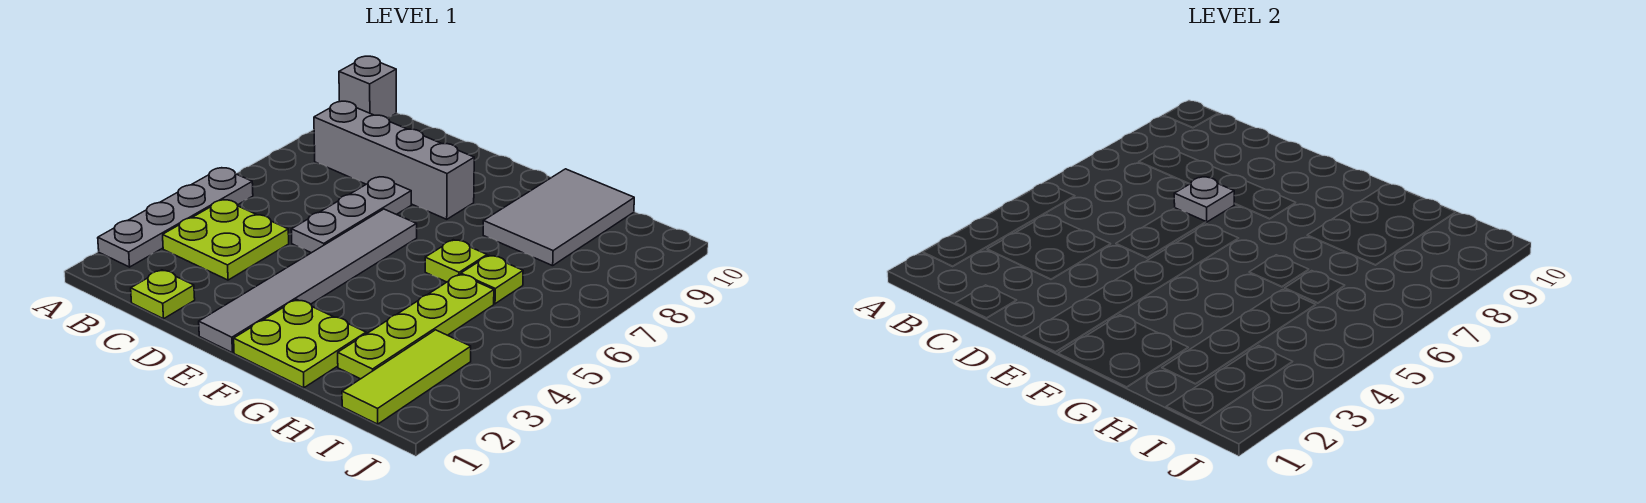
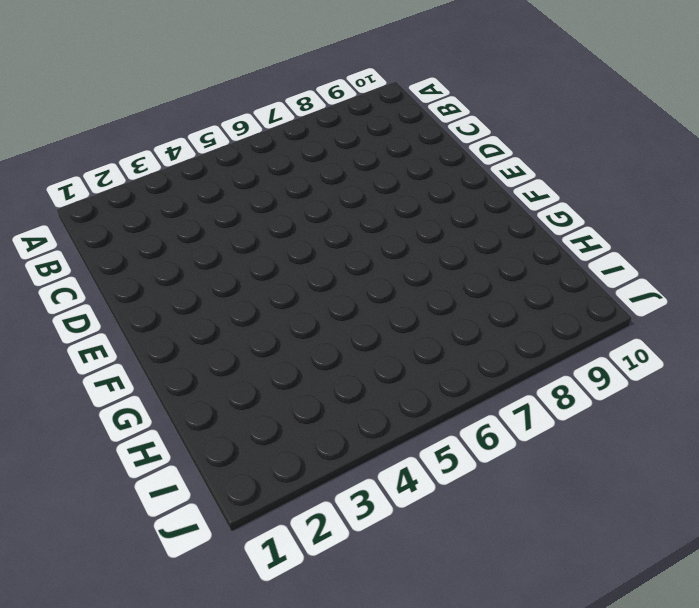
none -> grey plate A2:A5 level 1
none -> grey brick A10 level 1
none -> lime plate B3:C4 level 1

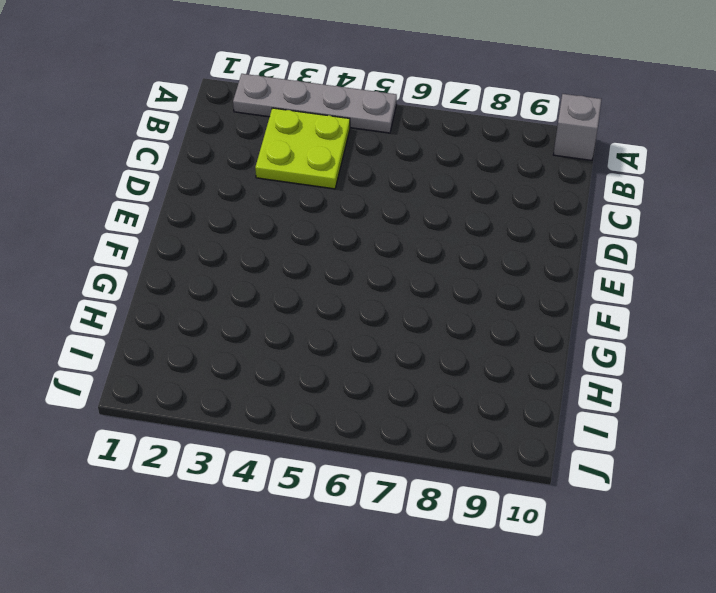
none -> grey brick B8:E8 level 1
none -> lime plate C1 level 1
none -> grey plate D5:D7 level 1

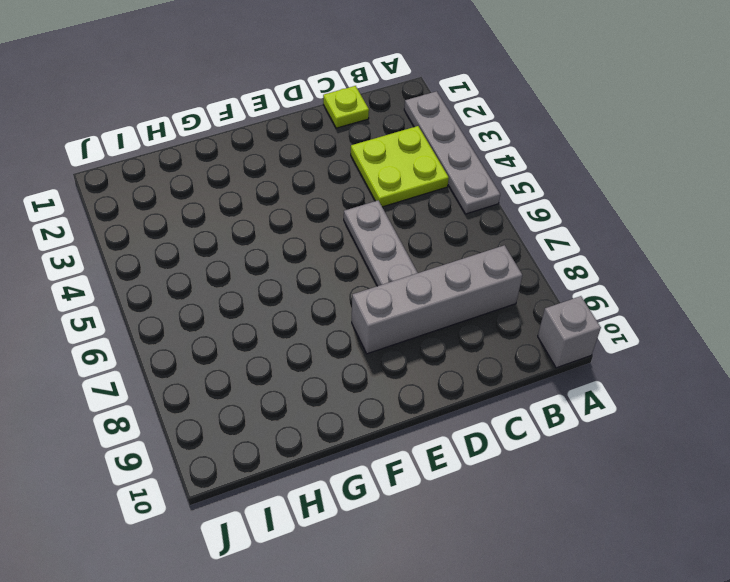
none -> grey tile E1:E6 level 1
none -> lime plate F1:G2 level 1
none -> lime plate G6 level 1

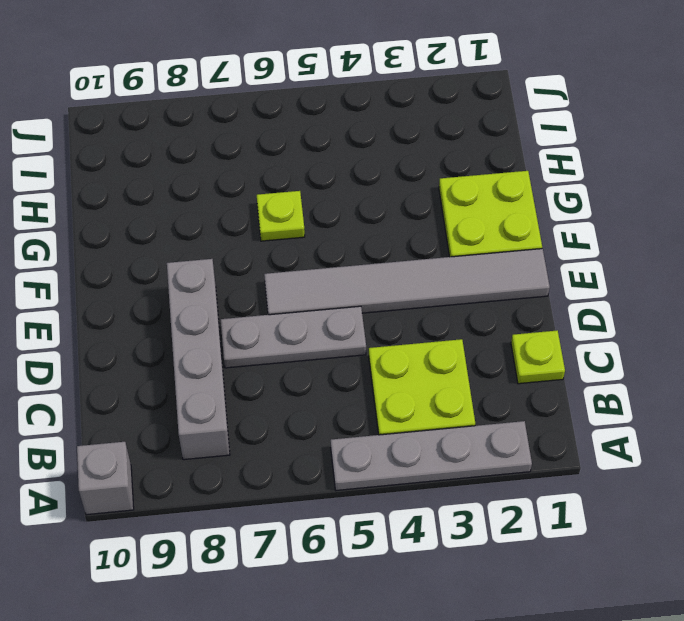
none -> grey tile G8:H10 level 1
none -> lime plate H2:H5 level 1
none -> lime plate H6 level 1

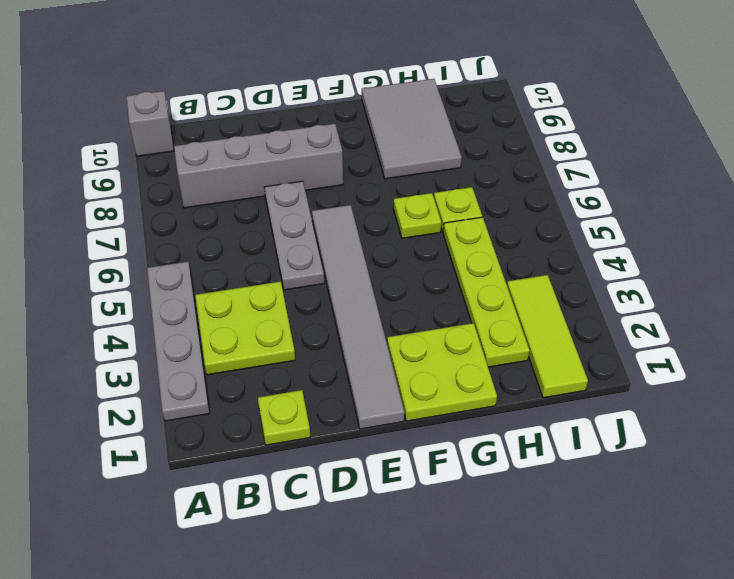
none -> grey plate D7 level 2

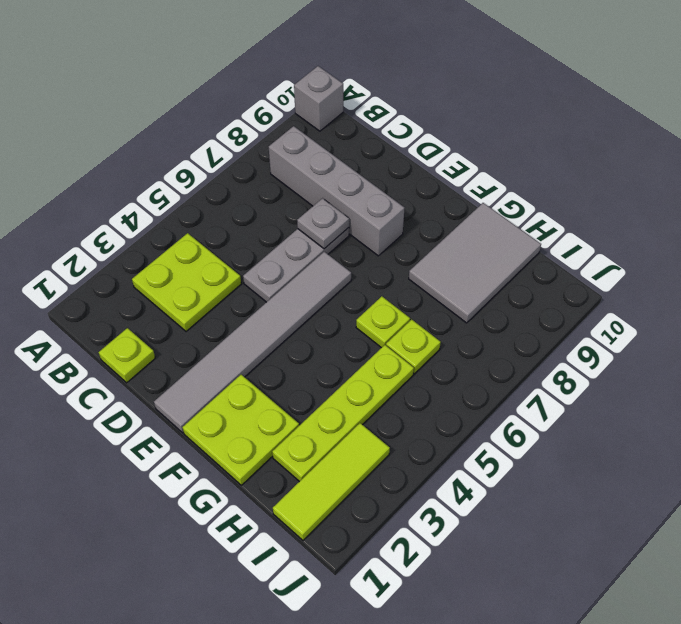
none -> grey plate A2:A5 level 1

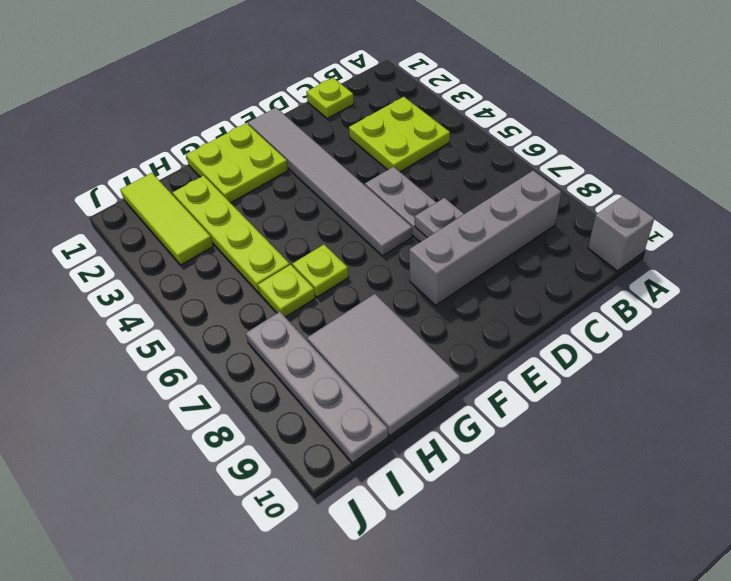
grey plate I7:I10 level 1 -> grey plate A2:A5 level 1

